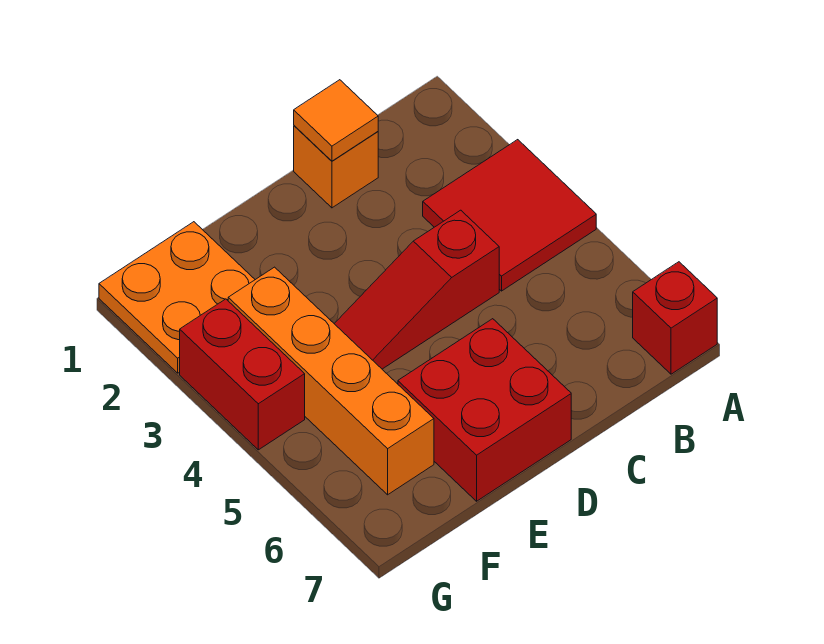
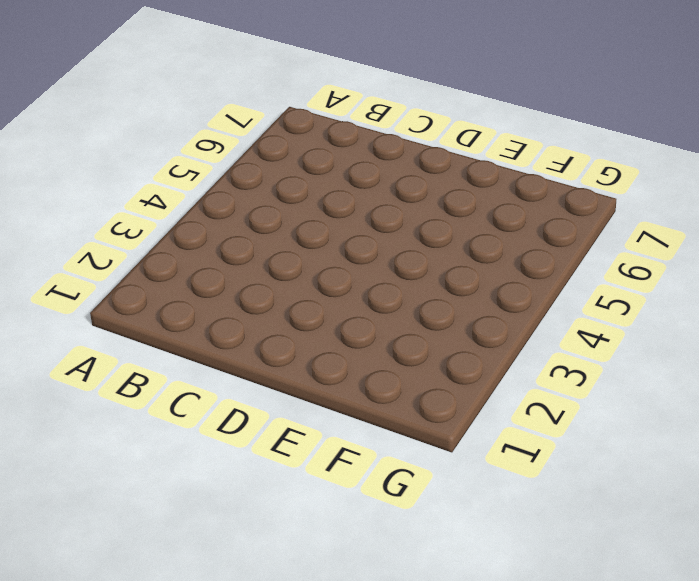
none -> red tile A3:B4 level 1
none -> red brick A7 level 1

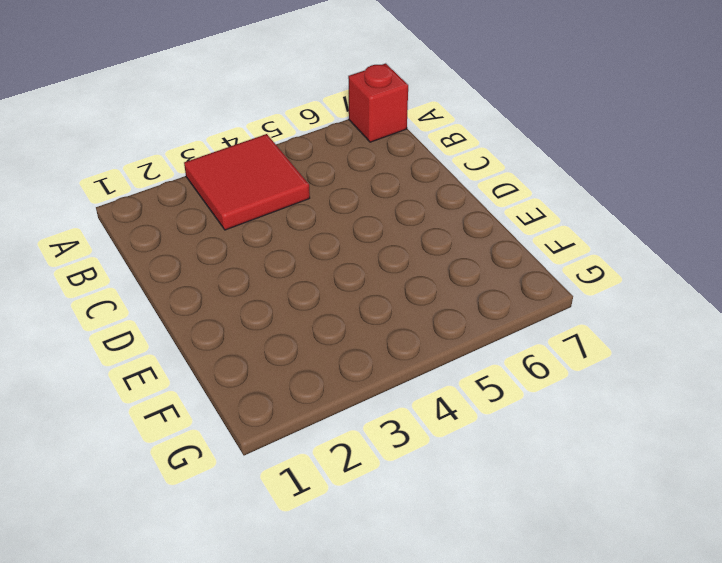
none -> orange brick C1 level 1
none -> red slope C4:E4 level 1 top C

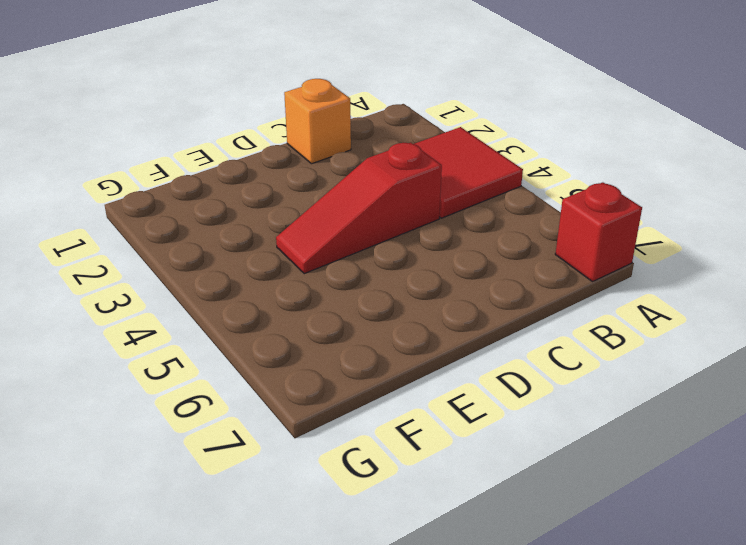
none -> red brick D6:E7 level 1
none -> orange plate F1:G2 level 1

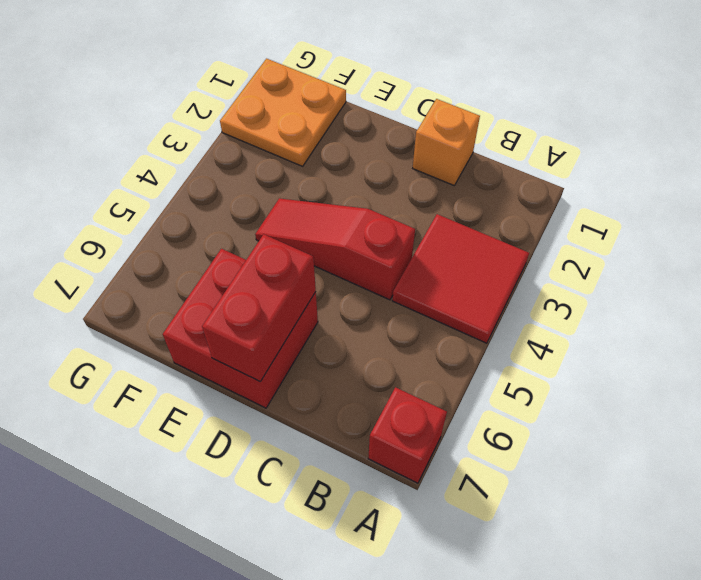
red brick D6:D7 level 2 -> red brick G3:G4 level 1
none -> orange brick F3:F6 level 1
none -> orange tile C1 level 2

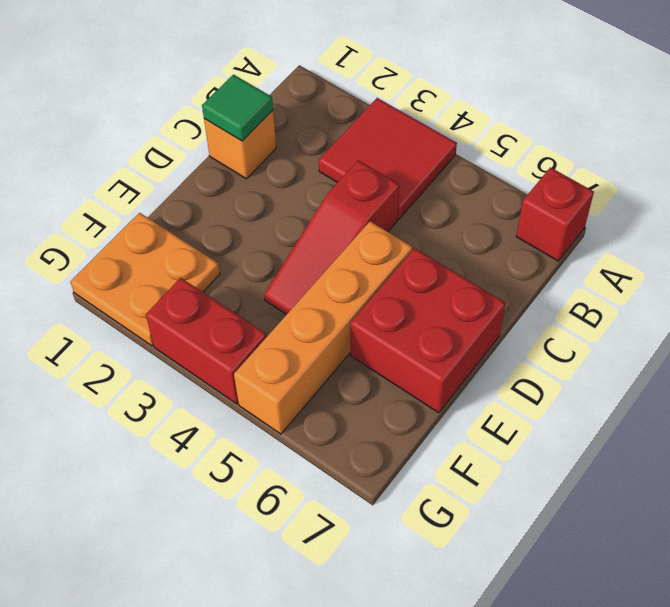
green tile C1 level 2 -> orange tile C1 level 2
orange brick D5:G5 level 1 -> orange brick F3:F6 level 1

